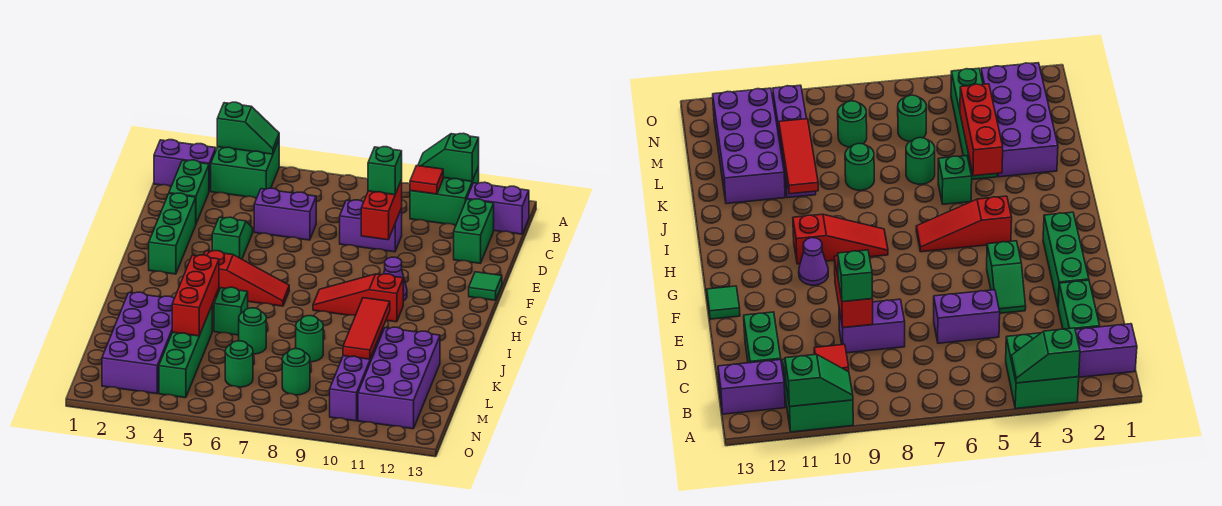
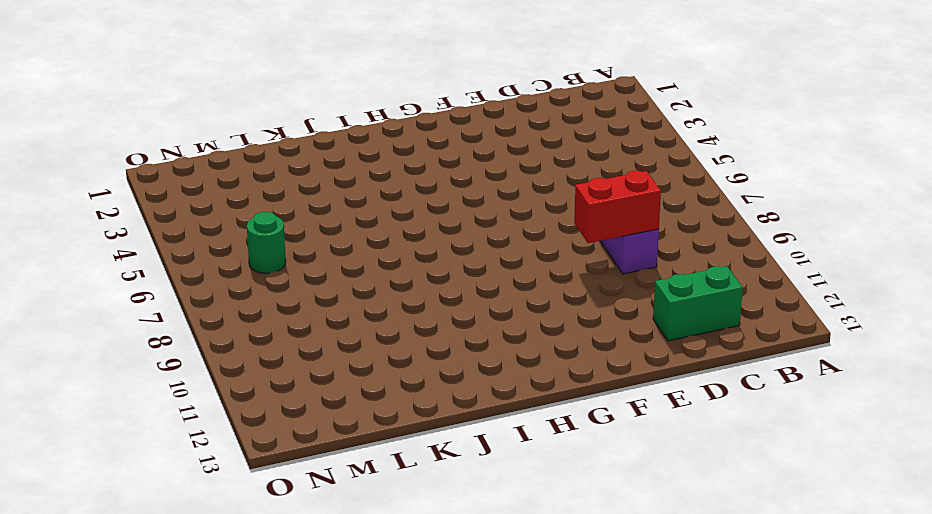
none -> green brick A3:B4 level 1
none -> green brick A10:B11 level 1
none -> purple brick B1:B2 level 1
none -> purple brick B12:B13 level 1

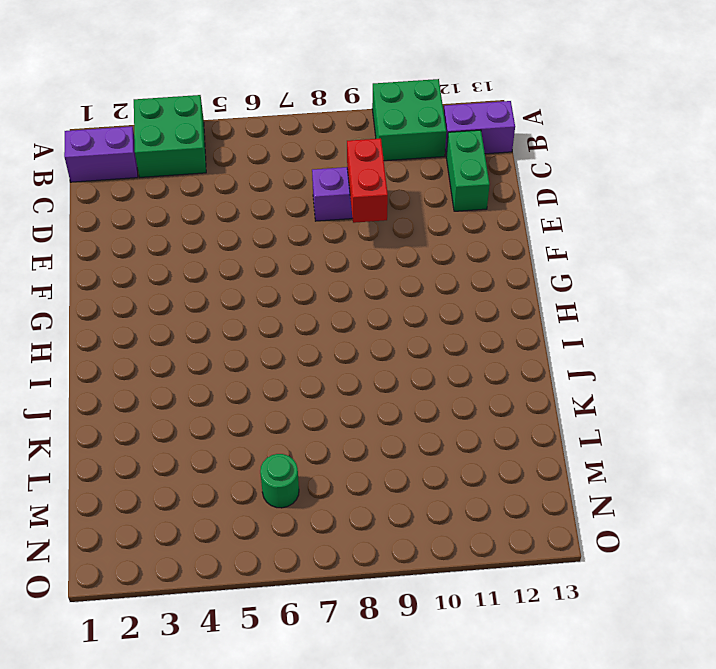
none -> green brick C2:D2 level 1
none -> purple brick D5:D6 level 1
none -> green brick E2:G2 level 1
none -> green slope E4:F4 level 1 top F

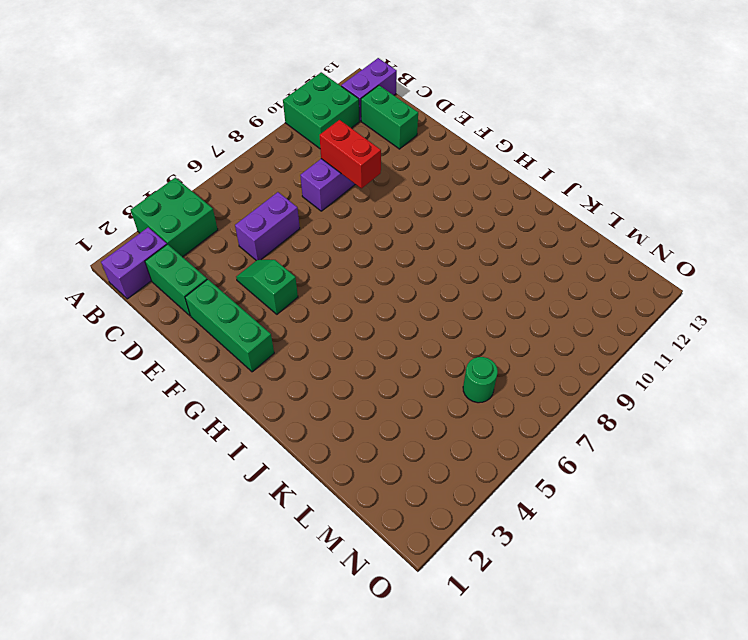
none -> green tile F13 level 1
none -> purple cone G10 level 1
none -> red slope H4:H6 level 1 top 4
none -> red slope H8:H10 level 1 top 10

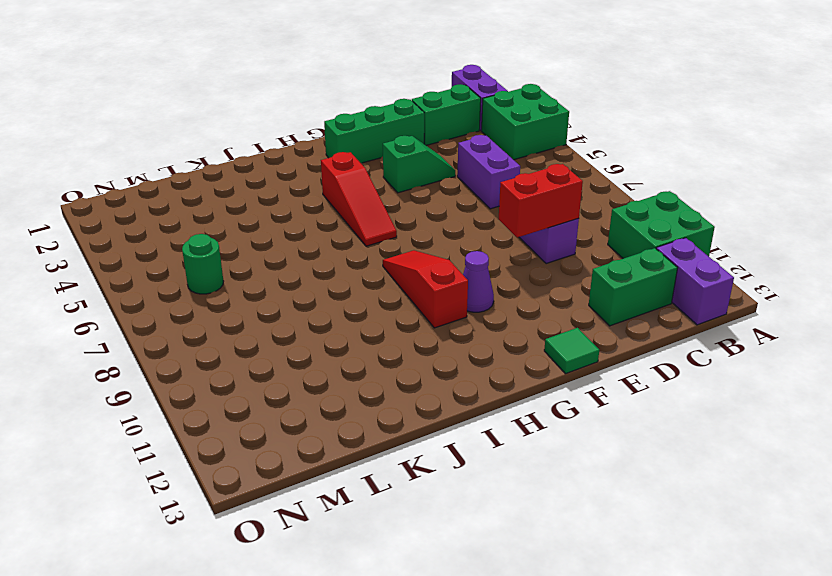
none -> green brick J5 level 1
none -> purple brick K2:N3 level 1
none -> green brick K4:N4 level 1
none -> green round brick K6 level 1

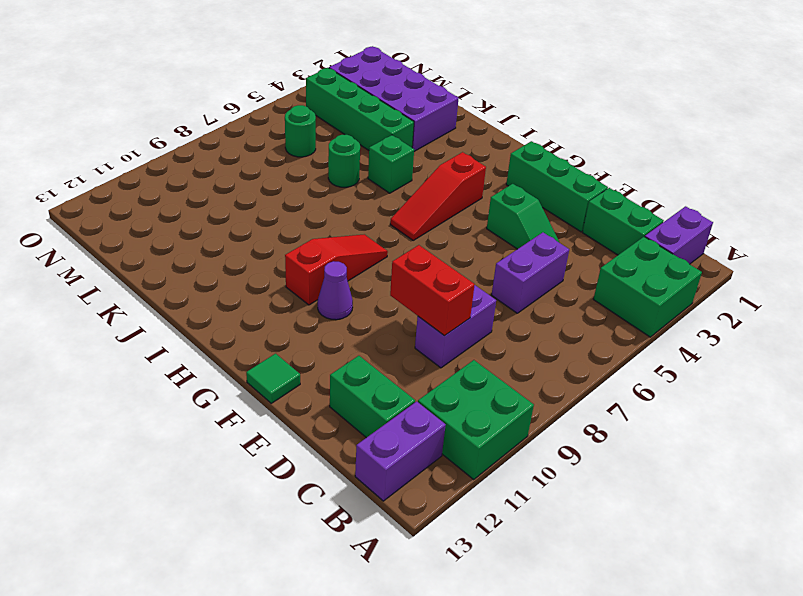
none -> green round brick K8 level 1
none -> purple brick K10:N10 level 1
none -> purple brick K11:N12 level 1
none -> green round brick M8 level 1

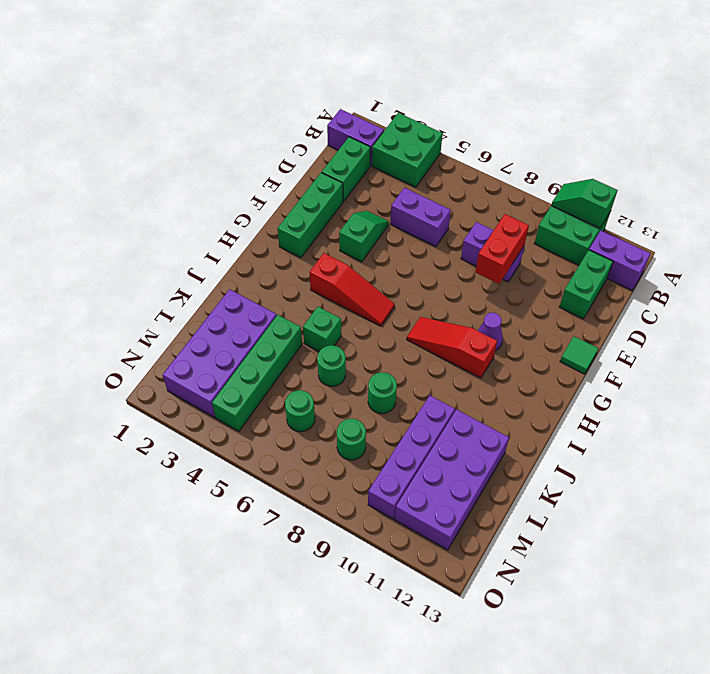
none -> green slope A3:A4 level 2 top 3
none -> red tile B10 level 2
none -> red brick J4:L4 level 2
none -> red tile J10:L10 level 2

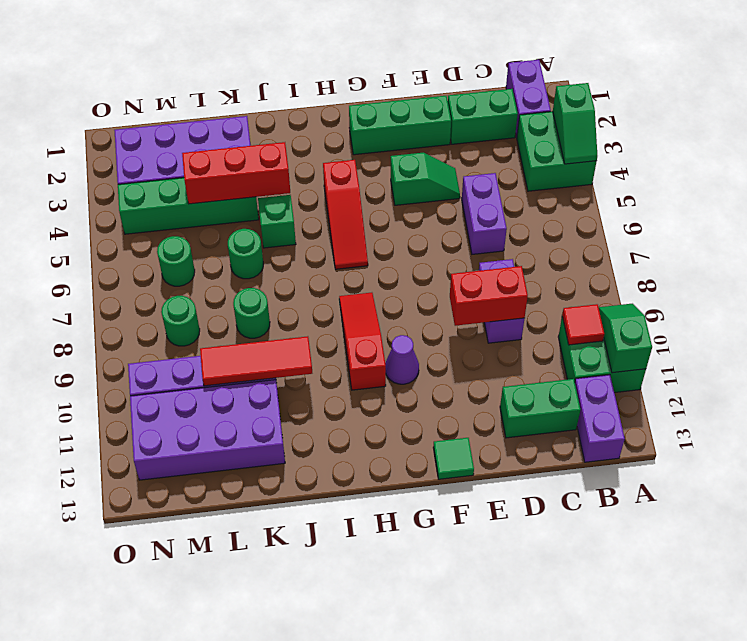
none -> green brick D9 level 3

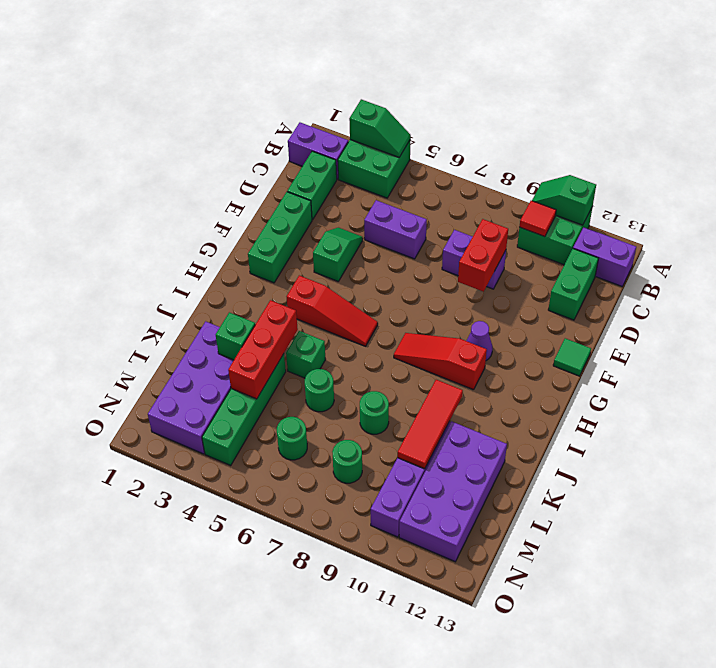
green brick K3 level 2 -> green brick D9 level 3

